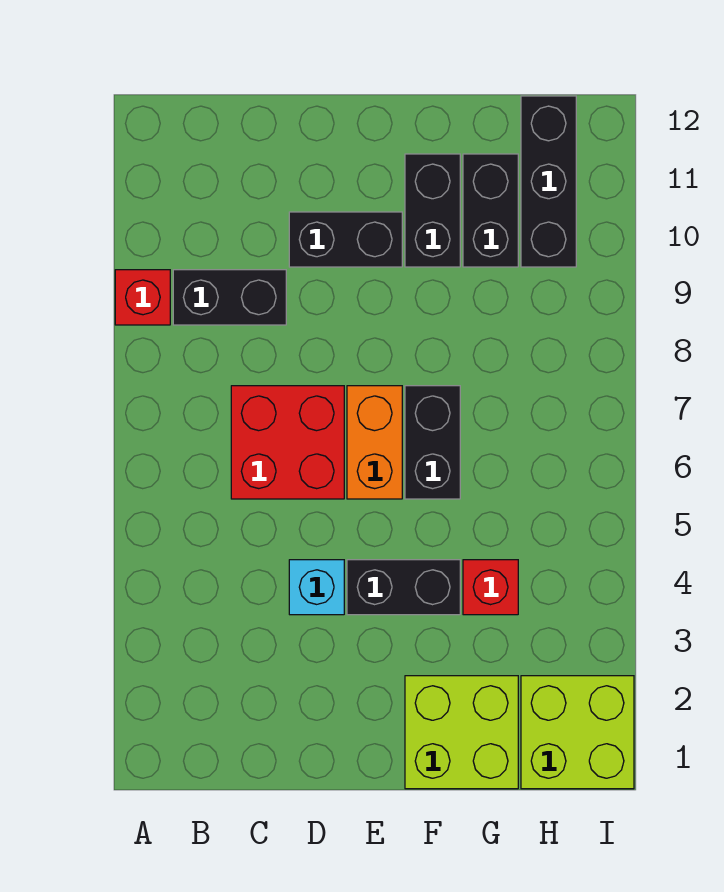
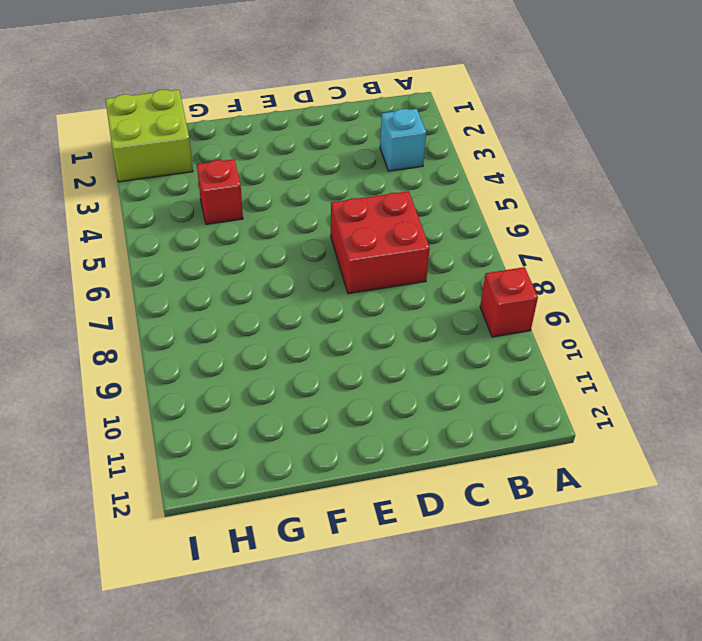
cyan brick B3 level 1 -> cyan brick D4 level 1
none -> black brick B9:C9 level 1
none -> black brick D10:E10 level 1
none -> black brick E4:F4 level 1

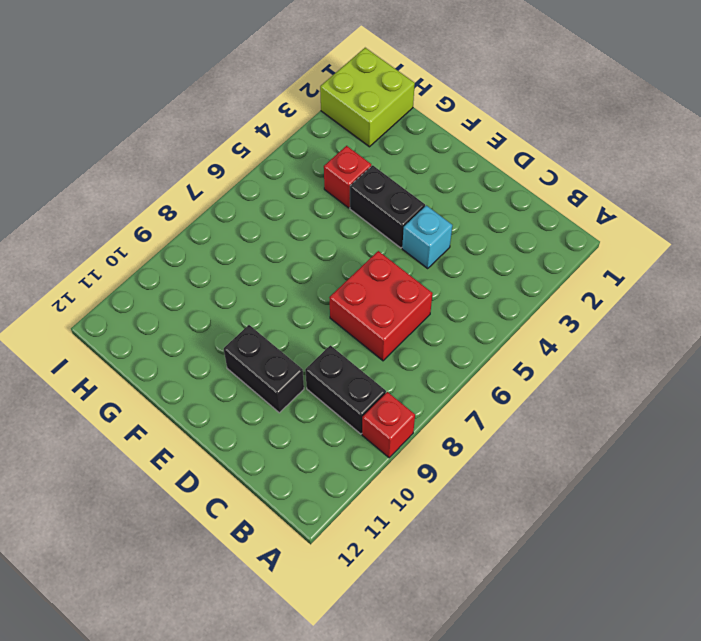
none -> orange brick E6:E7 level 1
none -> lime brick F1:G2 level 1
none -> black brick F6:F7 level 1

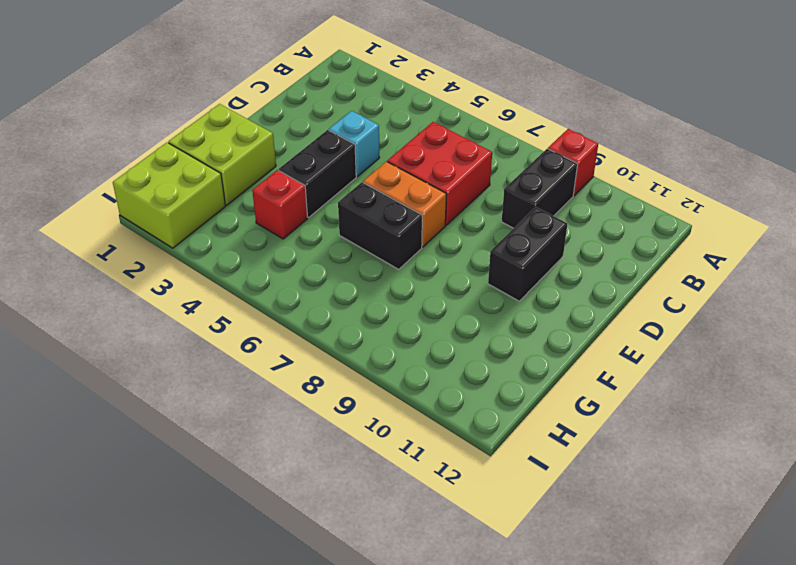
none -> black brick F10:F11 level 1
none -> black brick G10:G11 level 1
none -> black brick H10:H12 level 1

